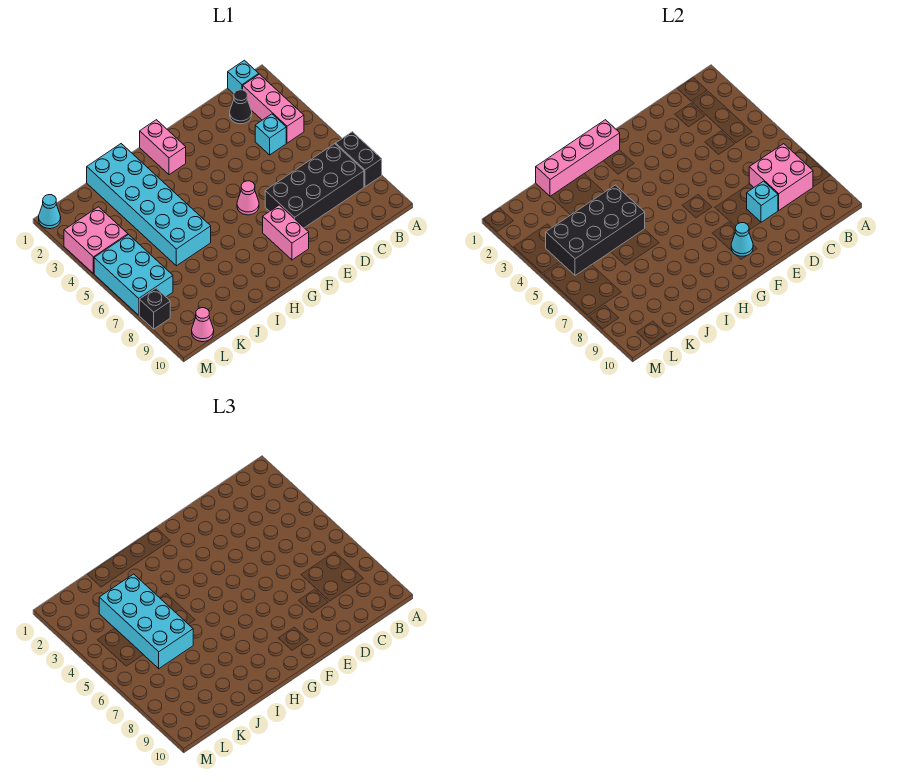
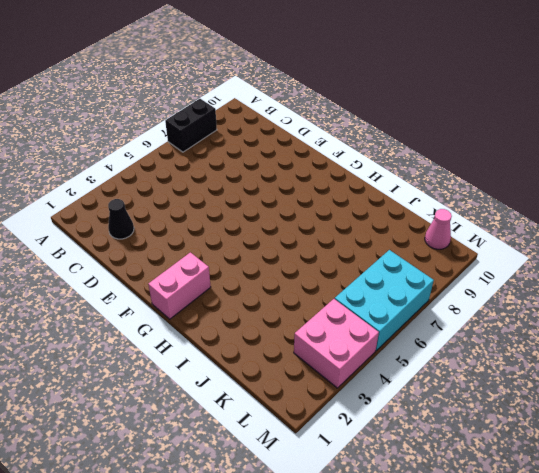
none -> cyan brick B1 level 1
none -> pink brick B2:B4 level 1
none -> black brick B7:E8 level 1

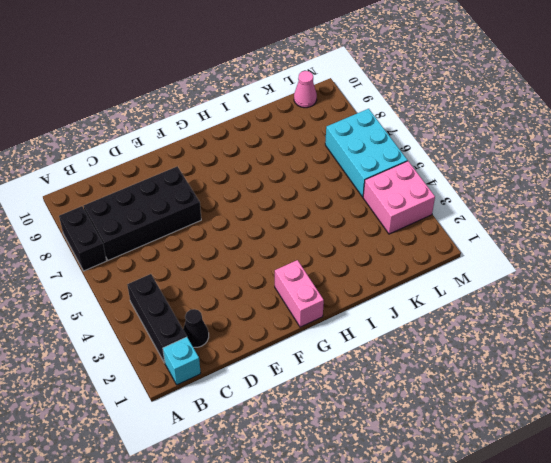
black brick B2:B4 level 1 -> pink brick B2:B4 level 1
none -> cyan brick C4 level 1
none -> pink cone F6 level 1
none -> pink brick F8:F9 level 1

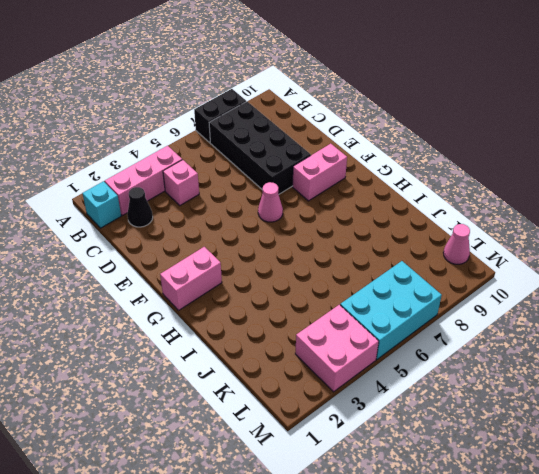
pink brick C4 level 1 -> cyan brick C4 level 1
none -> cyan brick I1:J6 level 1
none -> cyan cone M1 level 1
none -> black brick M8 level 1

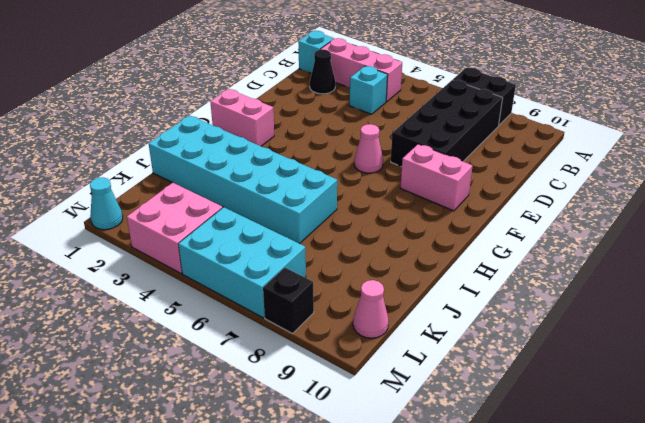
none -> pink brick B7:C8 level 2
none -> cyan brick D8 level 2
none -> cyan cone F9 level 2

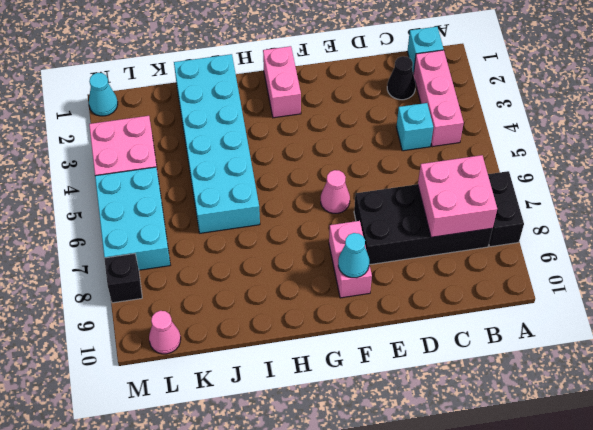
none -> cyan brick D8 level 2
none -> pink brick G1:J1 level 2
none -> black brick I4:L5 level 2

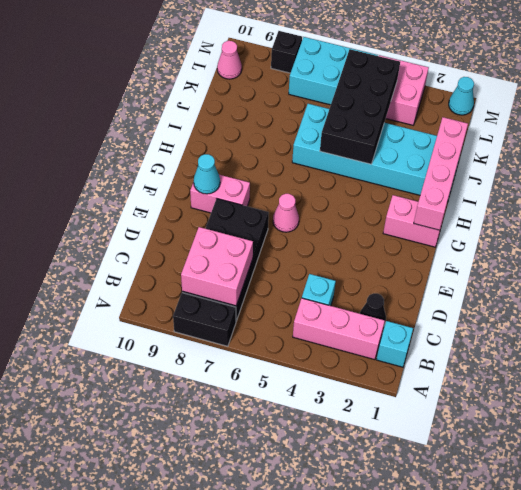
none -> cyan brick D8 level 2
none -> cyan brick J3:K6 level 3

